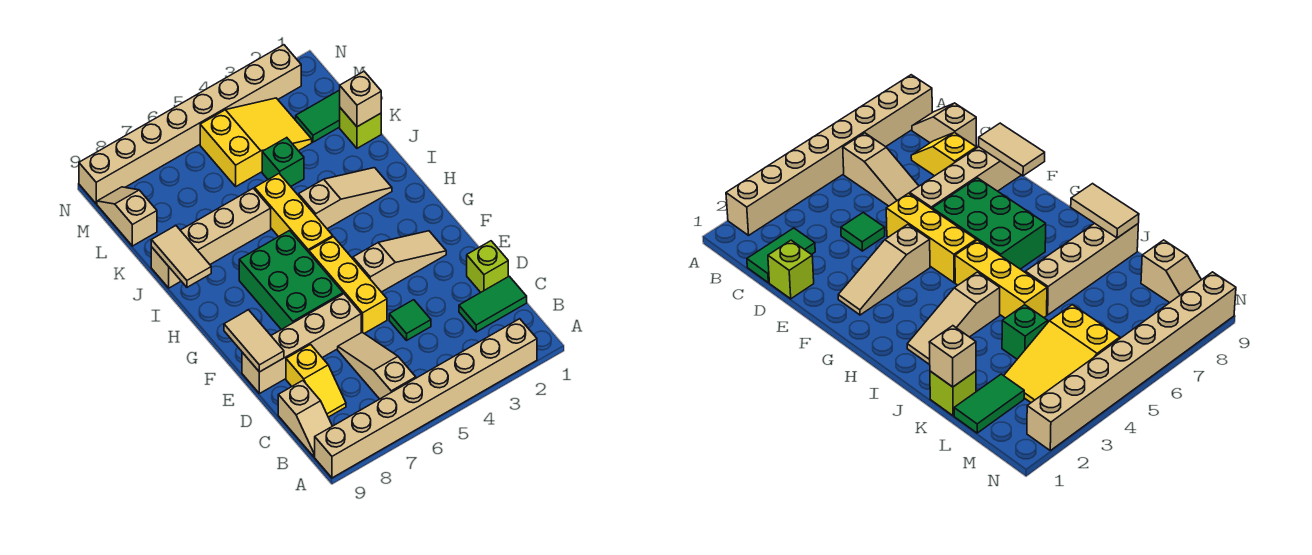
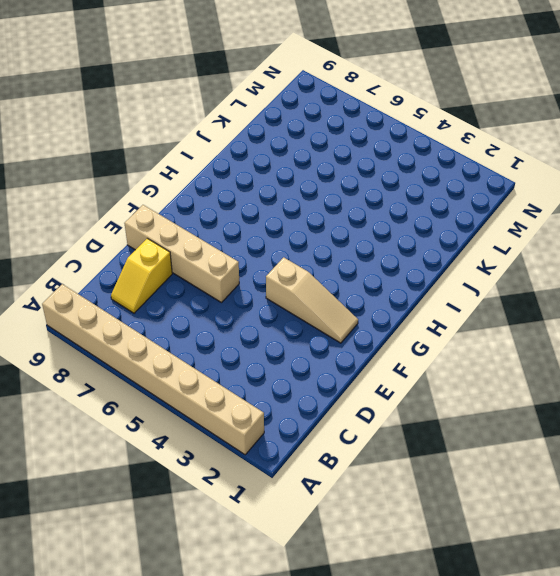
none -> tan slope B6:D6 level 1 top B
none -> tan slope B9:C9 level 1 top C
none -> green tile C1:C2 level 1

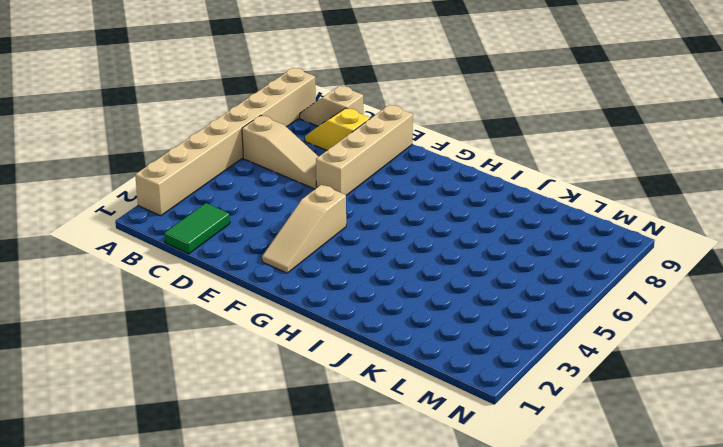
none -> lime brick D1 level 1
none -> green tile D4 level 1
none -> yellow brick E5:G5 level 1

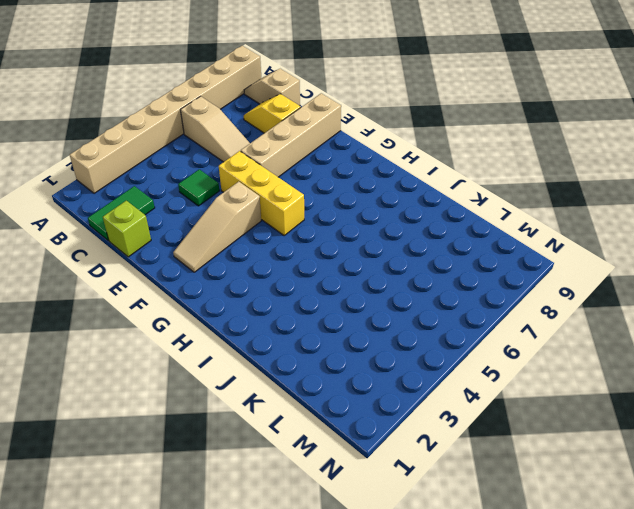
none -> green brick F6:H7 level 1
none -> yellow brick H5:J5 level 1
none -> tan slope I2:I4 level 1 top 4

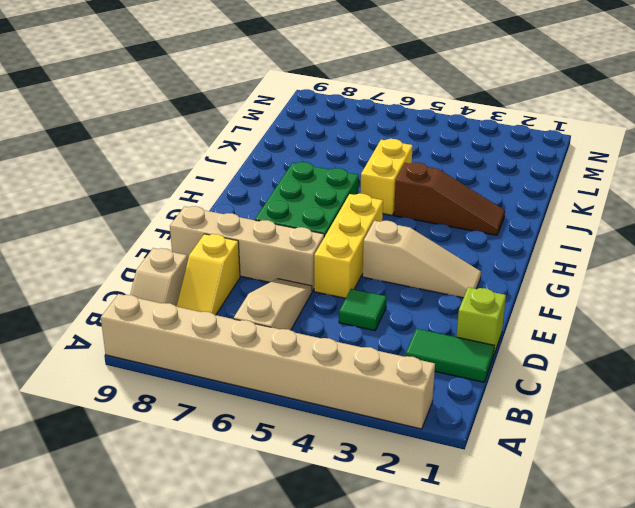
brown slope I2:I4 level 1 top 4 -> tan slope I2:I4 level 1 top 4
yellow brick I5:J5 level 1 -> yellow brick H5:J5 level 1
none -> tan brick J6:J9 level 1
none -> lime brick K1 level 1
none -> green brick K4 level 1

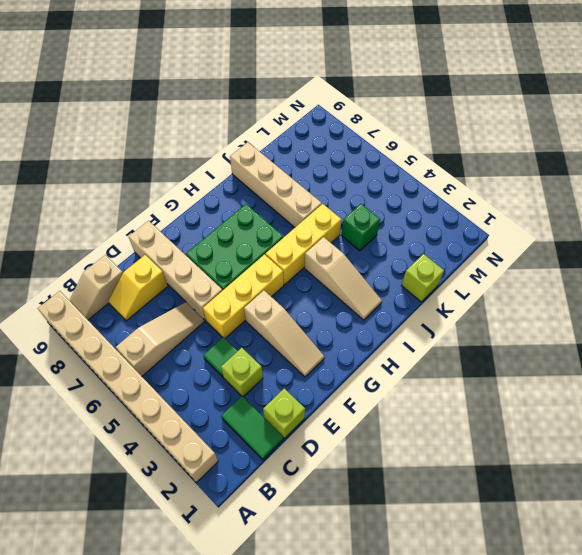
lime brick D3 level 1 -> none
none -> green tile L1:L2 level 1
none -> yellow slope L3:M5 level 1 top 5
none -> tan slope L9:M9 level 1 top L

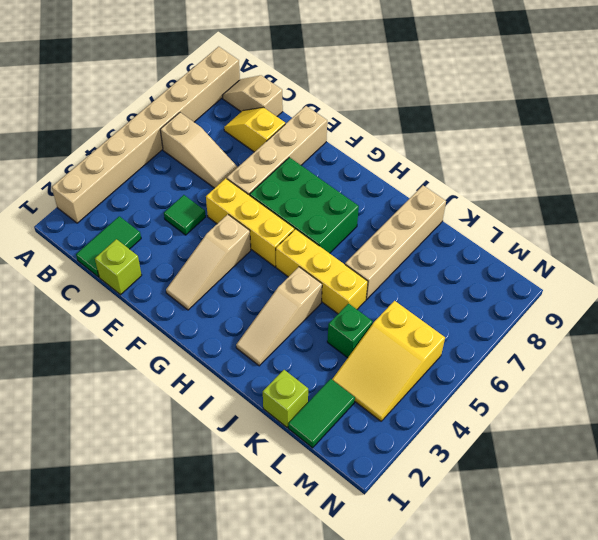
none -> tan slope L9:M9 level 1 top L
none -> tan brick N2:N9 level 1
none -> tan tile E9:F9 level 2

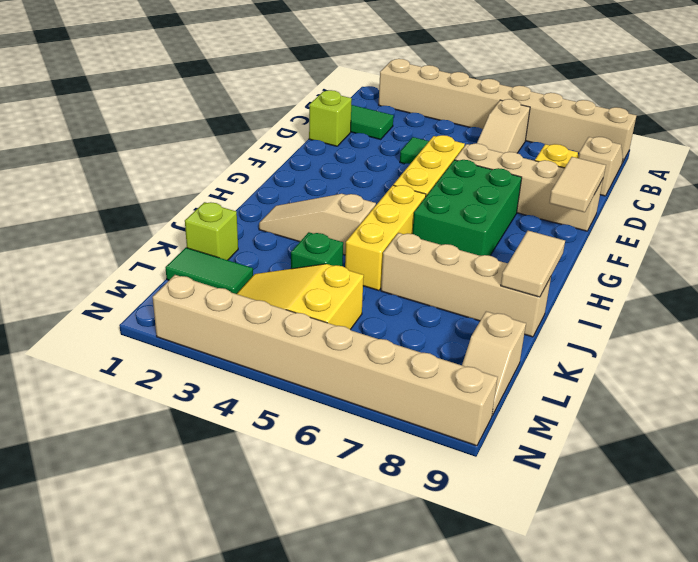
none -> tan slope F2:F4 level 1 top 4
none -> tan brick K1 level 2

